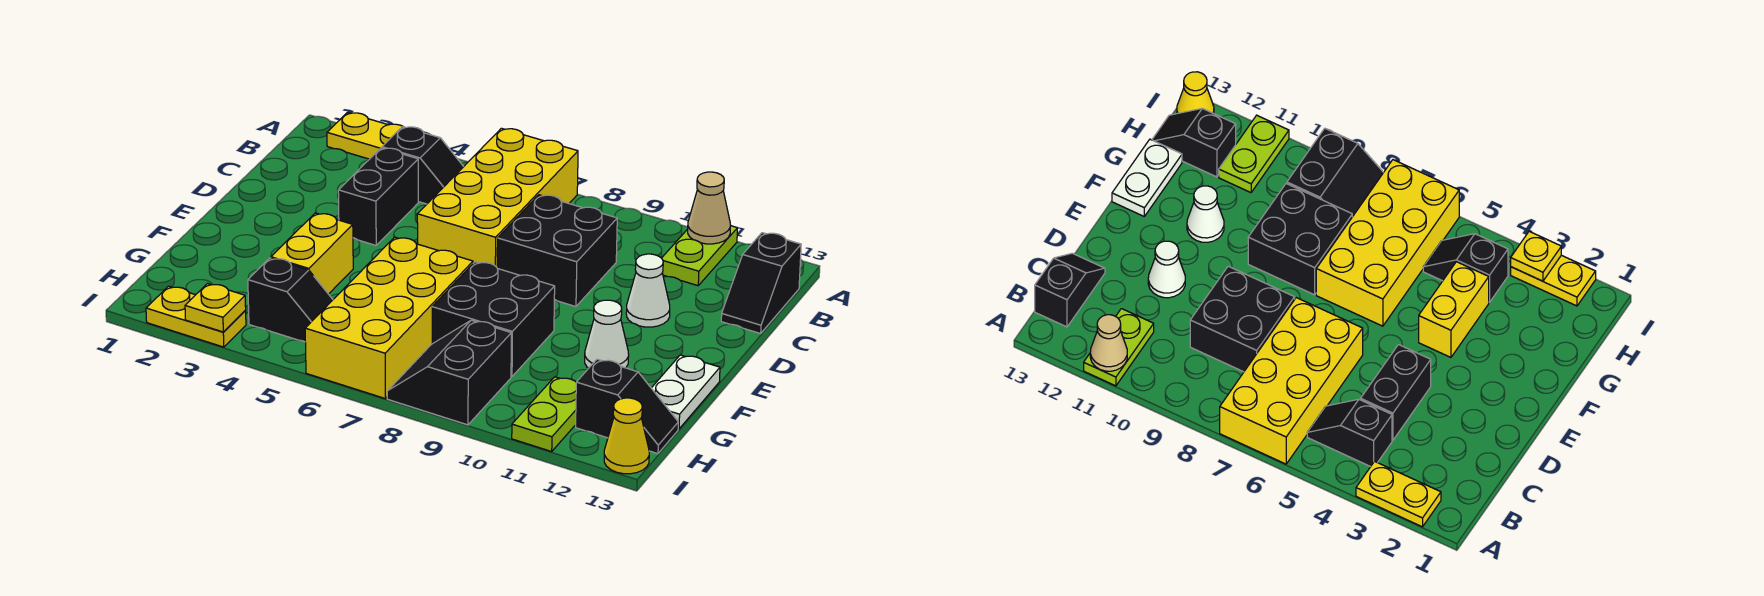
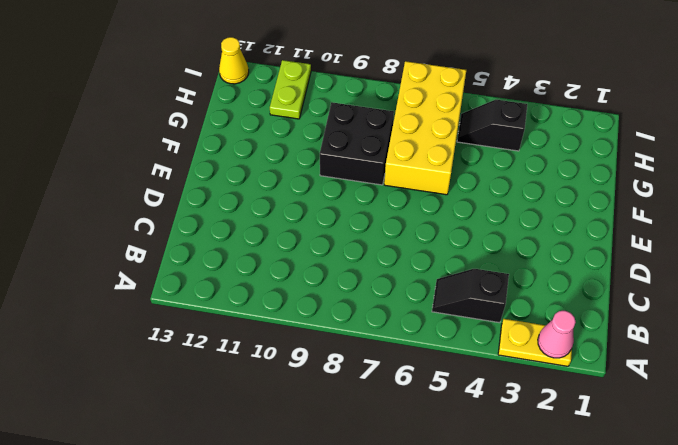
pink cone A2 level 2 -> none
none -> yellow brick A6:D7 level 1
none -> lime plate A11:B11 level 1
none -> black slope B13:C13 level 1 top B

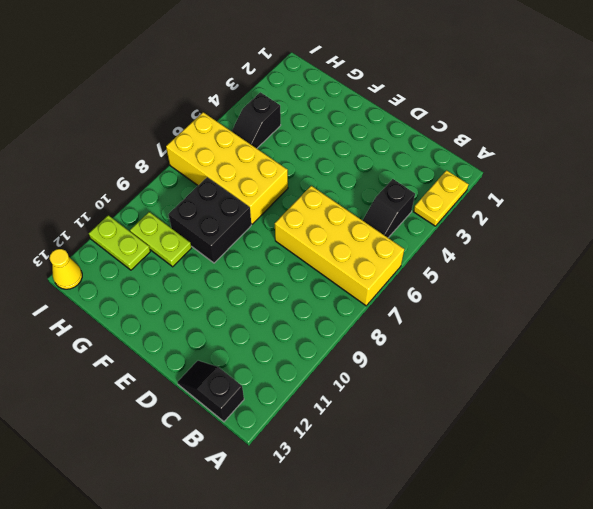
lime plate G10:H10 level 1 -> lime plate A11:B11 level 1
none -> black brick C4:D4 level 1
none -> black brick C8:D9 level 1
none -> white cone D11 level 1

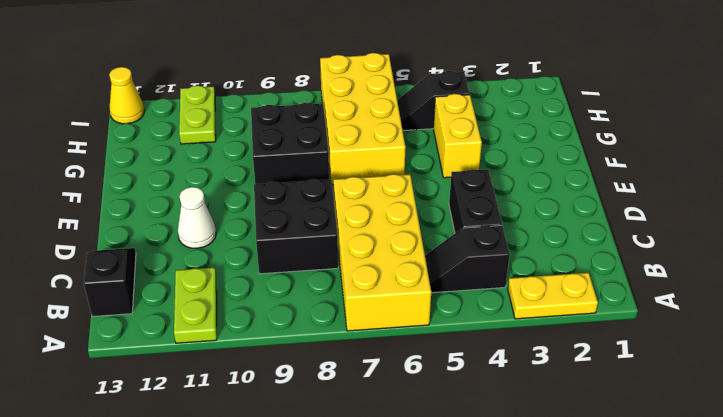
none -> white cone F11 level 1
none -> white plate F13:G13 level 1
none -> black slope H8:I9 level 1 top 9

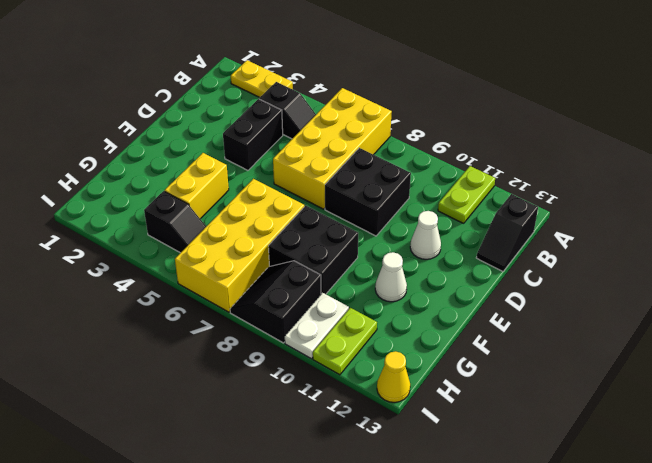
white plate H10:I10 level 1 -> white plate F13:G13 level 1
none -> black slope H12:H13 level 1 top 12
none -> yellow plate I2:I3 level 1
none -> tan cone A11 level 2

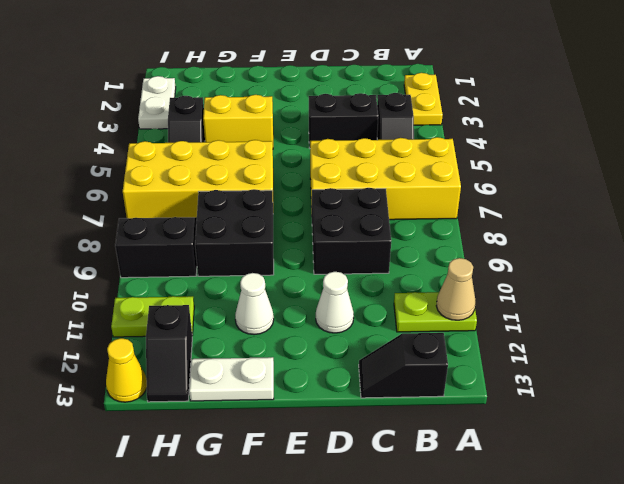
white plate I2:I3 level 1 -> yellow plate I2:I3 level 1
none -> yellow plate I3 level 2

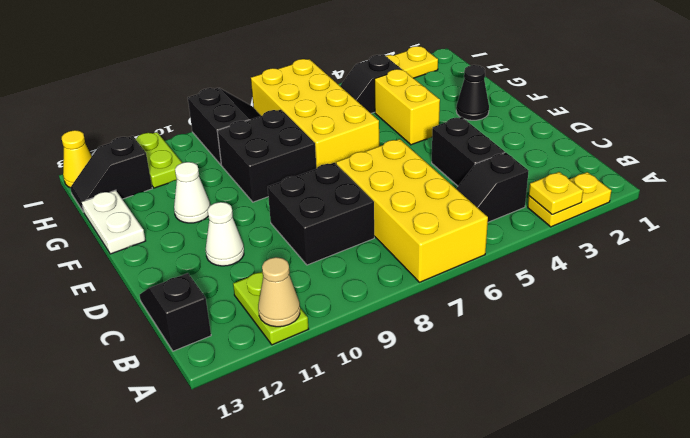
yellow plate A3 level 2 -> yellow plate I3 level 2
black cone F2 level 1 -> none

